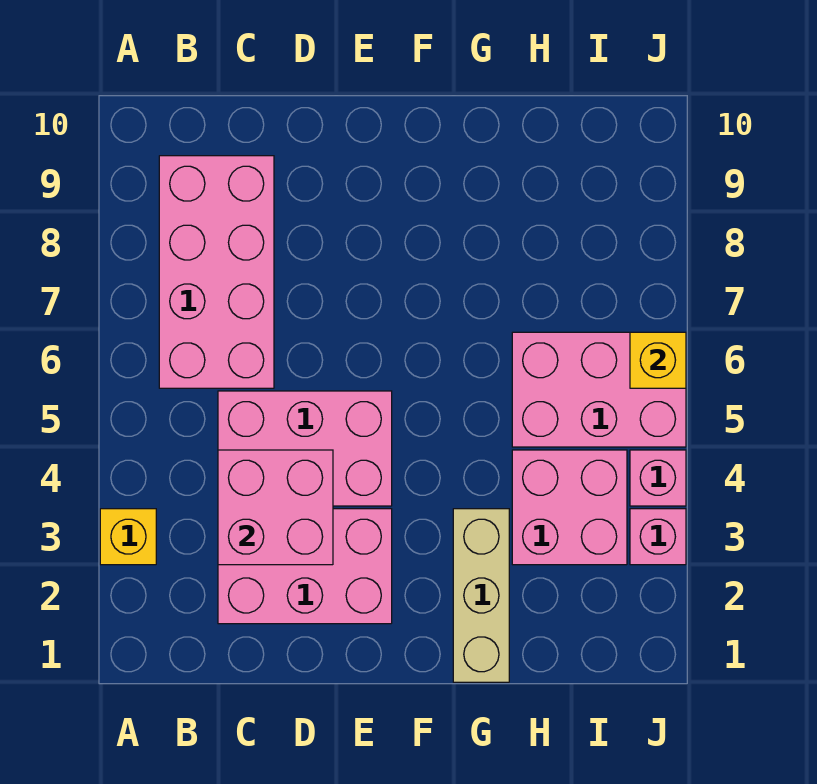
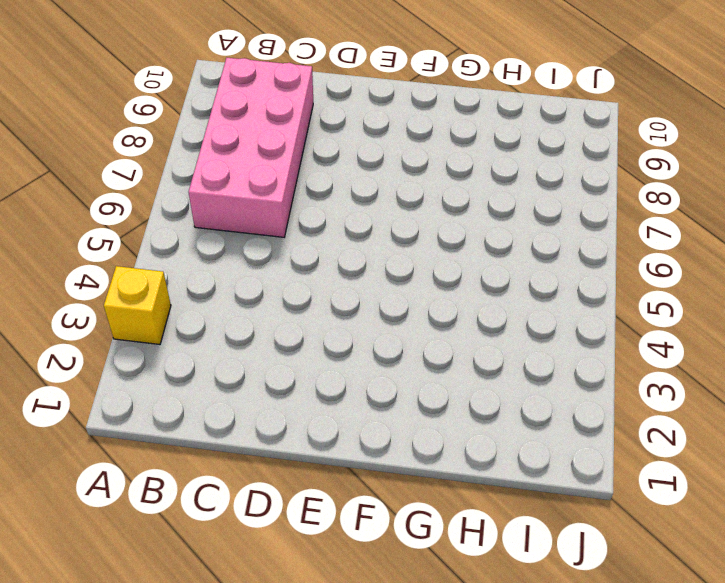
none -> pink brick C2:E3 level 1
none -> pink brick C4:E5 level 1

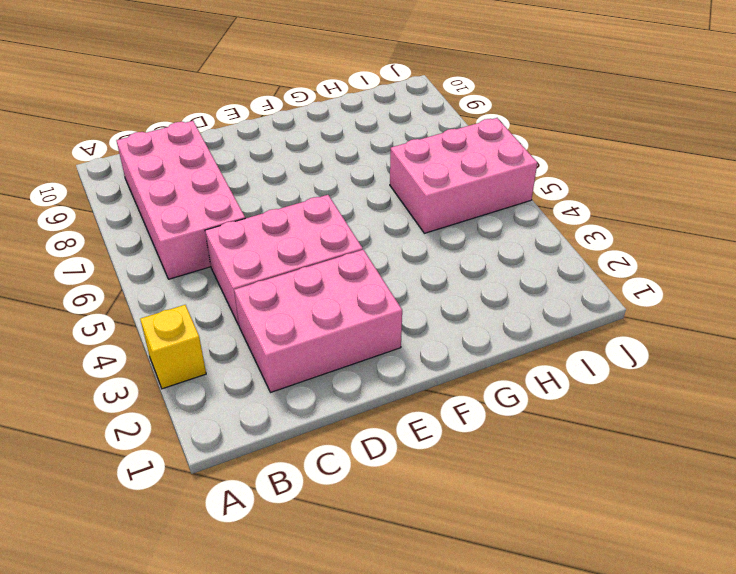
none -> tan brick G1:G3 level 1
none -> pink brick H3:I4 level 1

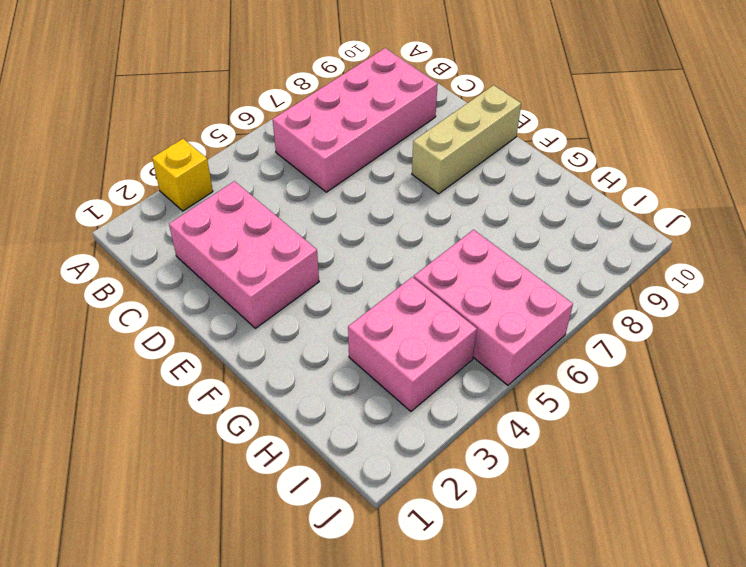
tan brick E8:E10 level 1 -> tan brick G1:G3 level 1
none -> pink brick C4:E5 level 1
none -> pink brick J3 level 1

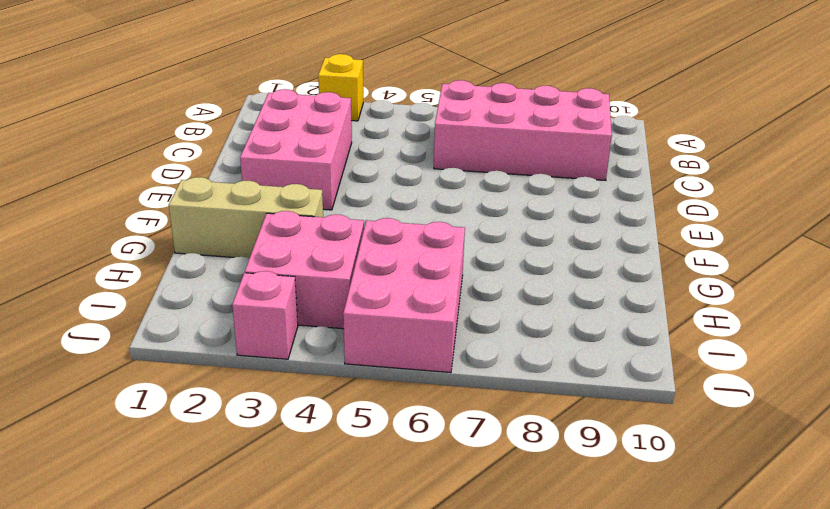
none -> pink brick C4:E5 level 1
none -> pink brick J4 level 1

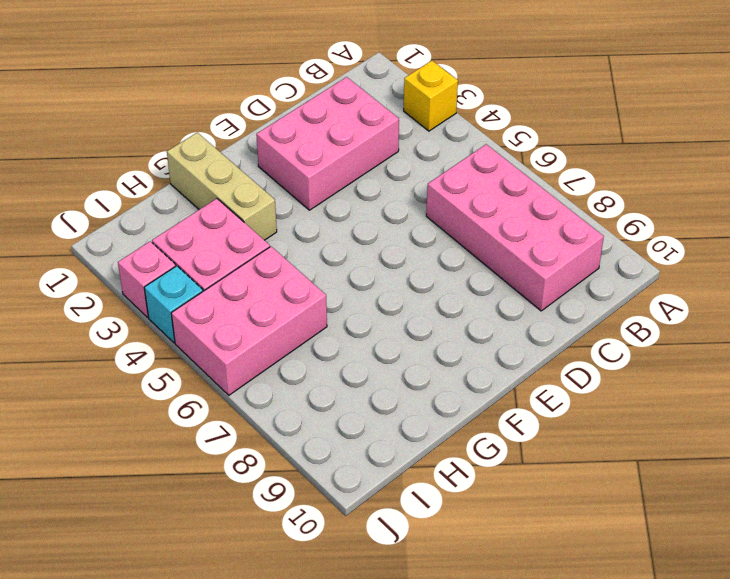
cyan brick J4 level 1 -> pink brick J4 level 1
none -> pink brick C4:E5 level 1
none -> pink brick C3:D4 level 2

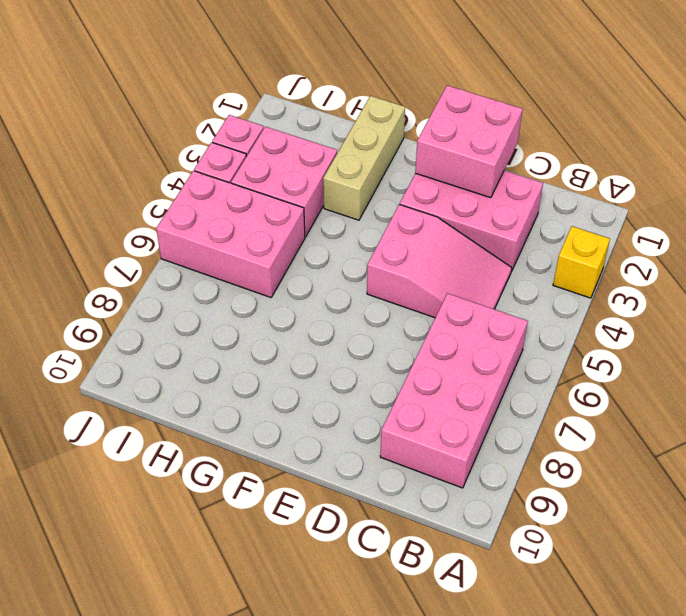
pink slope C4:E5 level 1 top E -> pink brick C4:E5 level 1
pink brick D1:E2 level 2 -> pink brick C3:D4 level 2
none -> yellow brick J6 level 2

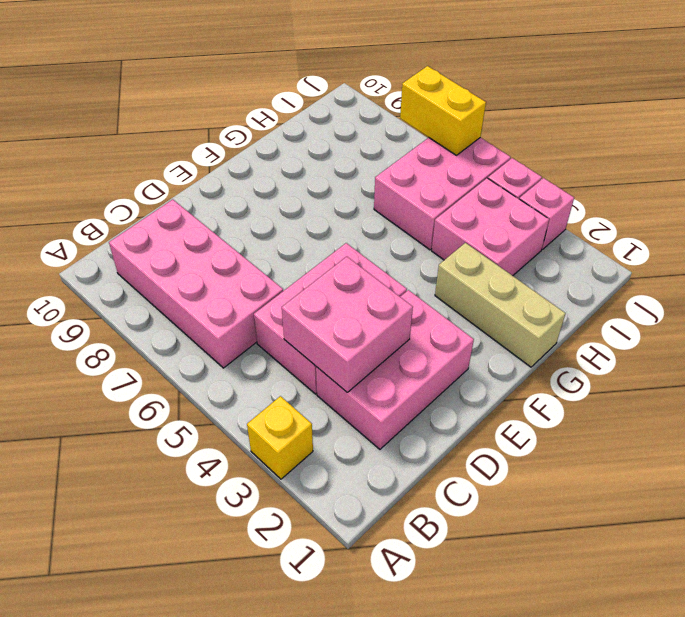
yellow brick J6:J7 level 2 -> yellow brick J6 level 2

